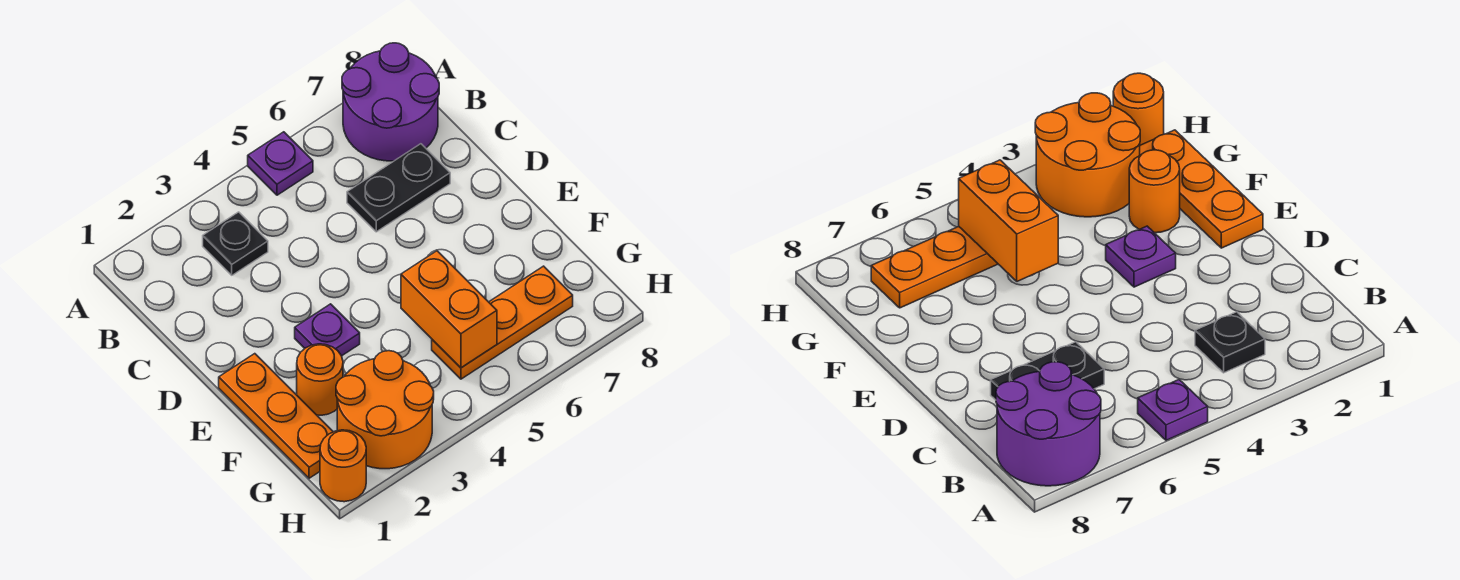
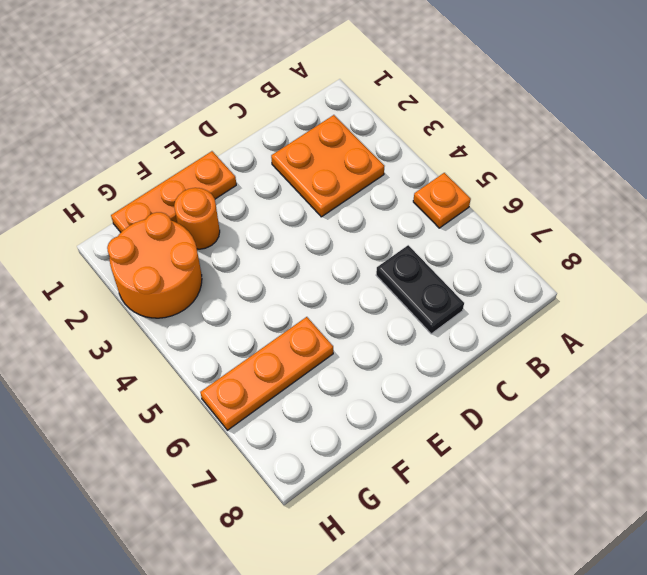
orange plate A5 level 1 -> purple plate A5 level 1
orange plate B2:C3 level 1 -> black plate B3 level 1
orange plate F6:H6 level 1 -> orange plate G5:G7 level 1
none -> purple round brick A7:B8 level 1
none -> purple plate E3 level 1

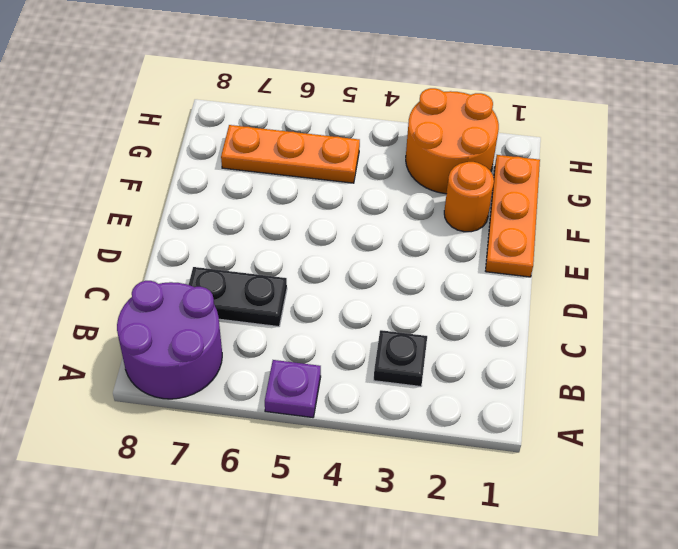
none -> purple plate E3 level 1
none -> orange round brick H1 level 1

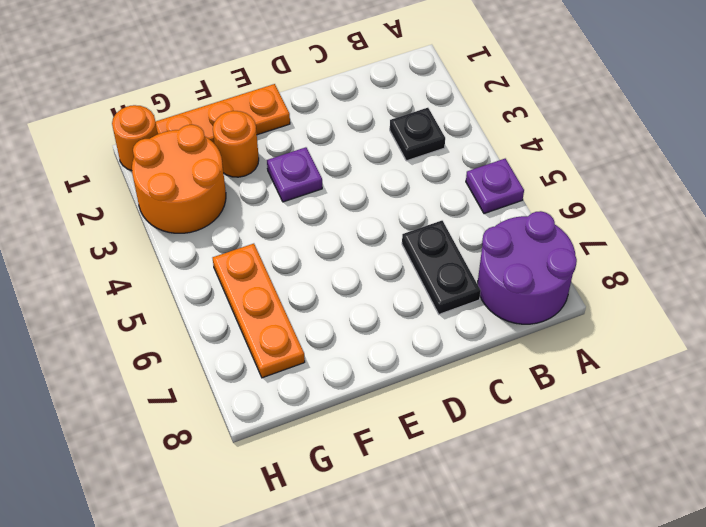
none -> orange brick F5:G5 level 2

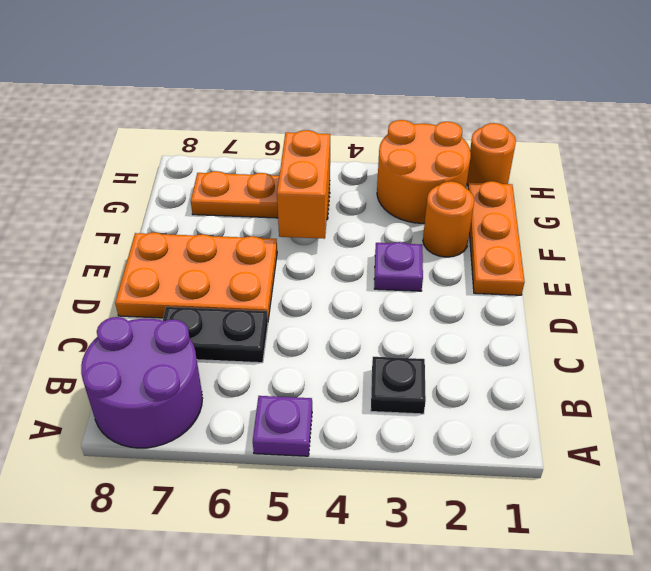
orange plate D6:E8 level 1 -> none

